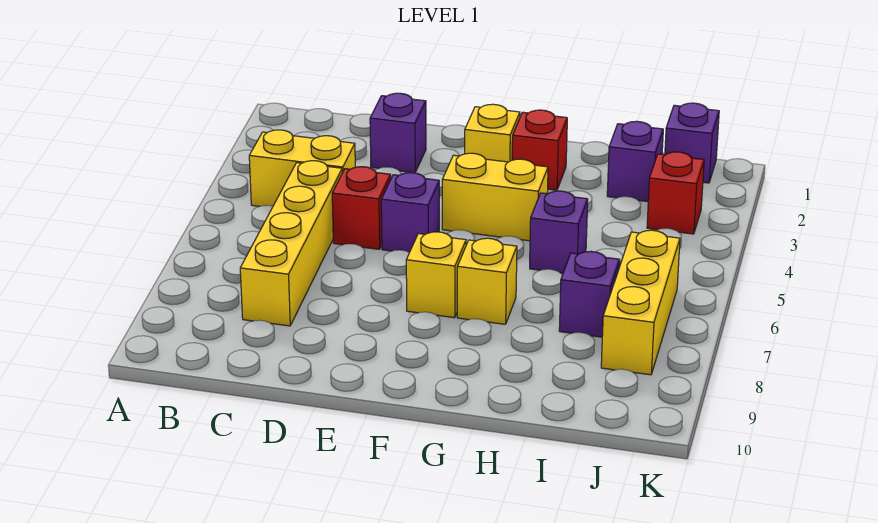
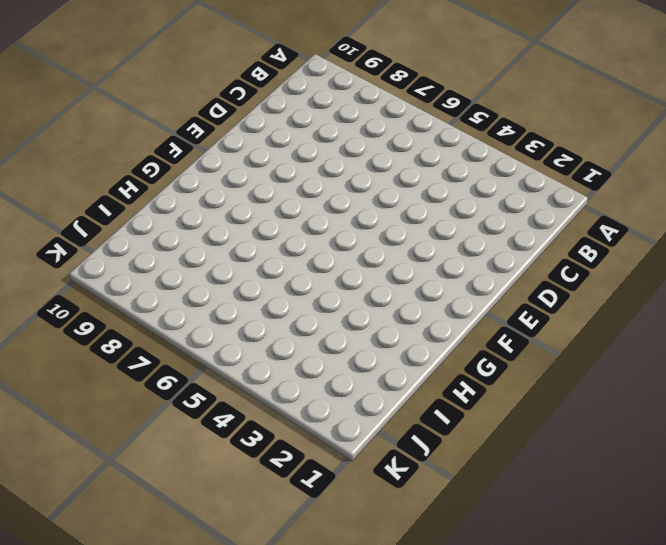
none -> yellow brick B4:C4 level 1
none -> yellow brick C5:C8 level 1
none -> purple brick D2 level 1

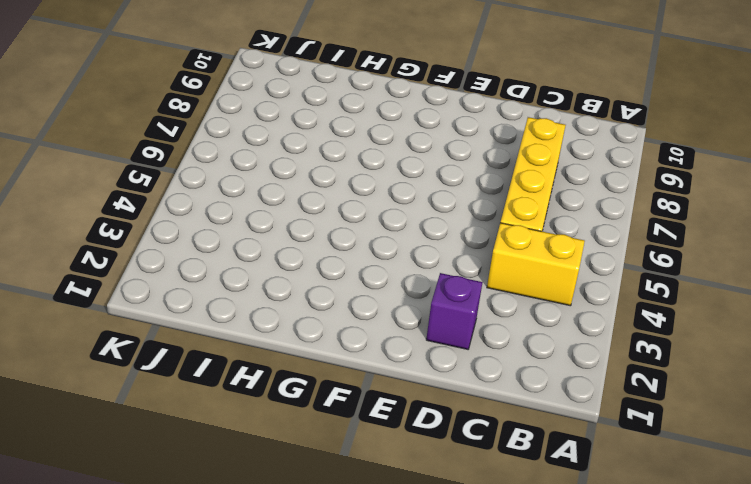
none -> red brick D5 level 1
none -> purple brick E5 level 1
none -> yellow brick F2 level 1

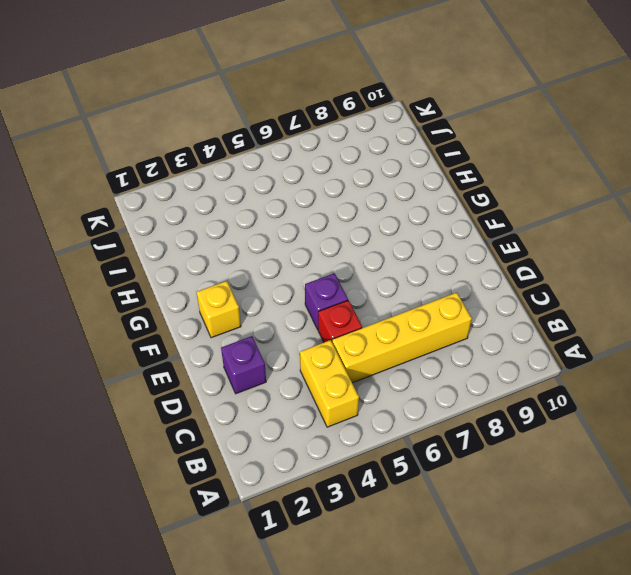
none -> yellow brick F4:G4 level 1
none -> yellow brick F7 level 1
none -> red brick G2 level 1

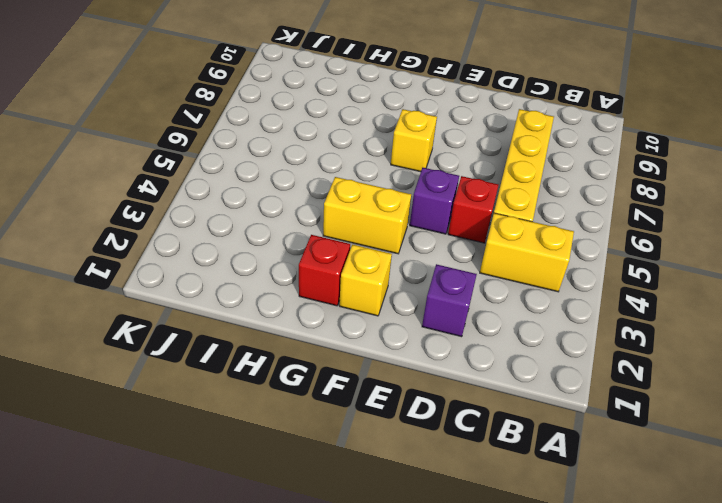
none -> yellow brick G7 level 1
none -> purple brick H5 level 1
none -> purple brick I2 level 1

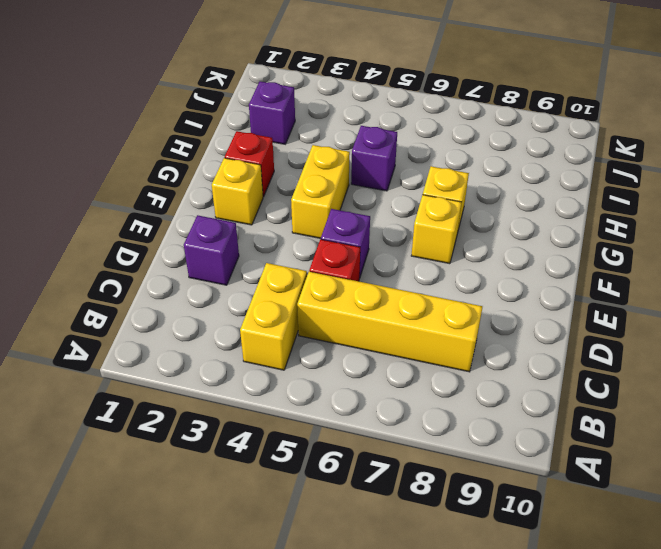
none -> purple brick I7 level 1
none -> purple brick J1 level 1
none -> red brick J3 level 1

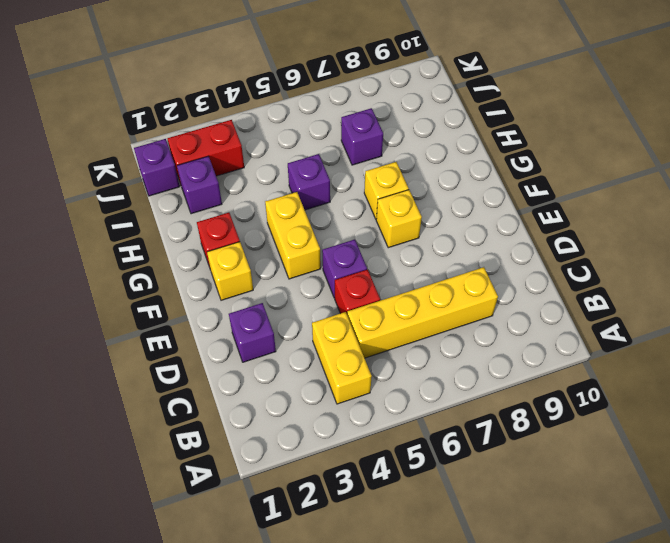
red brick J2:J3 level 1 -> red brick J3 level 1
none -> yellow brick J6:J8 level 1

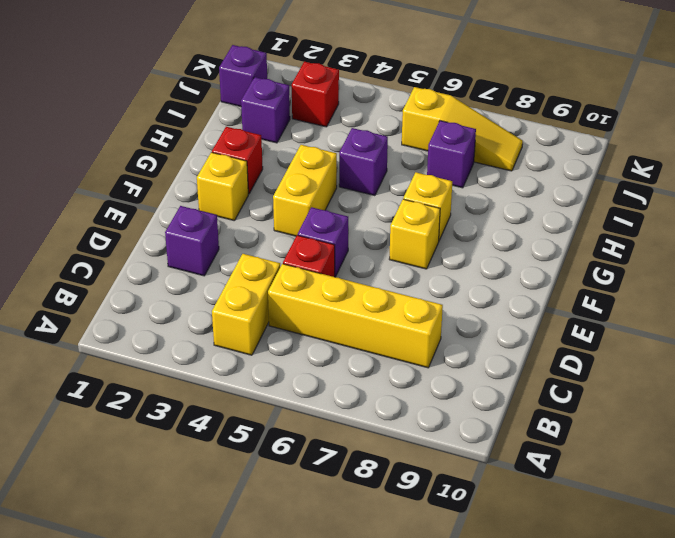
yellow slope J6:J8 level 1 top 6 -> yellow brick J6:J8 level 1

